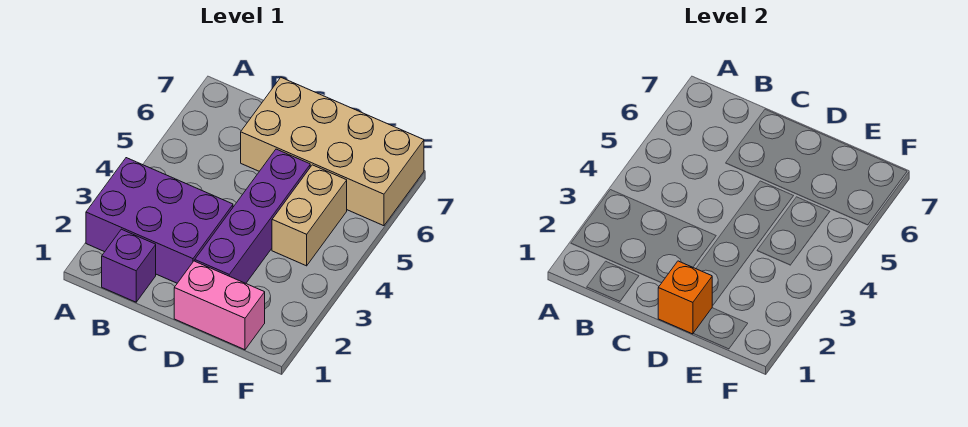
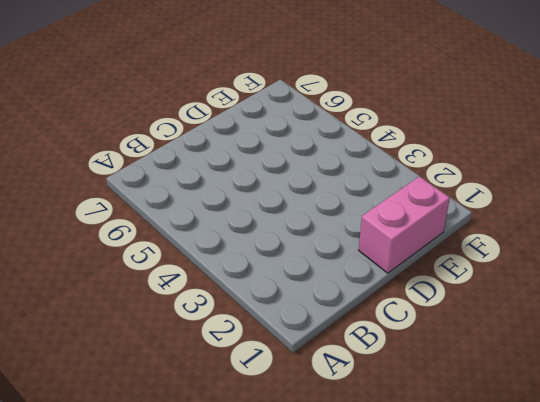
none -> purple brick A2:C3 level 1
none -> purple brick B1 level 1

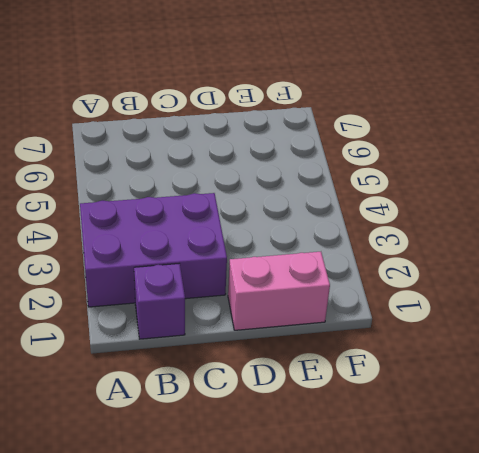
none -> tan brick C6:F7 level 1
none -> purple brick D2:D5 level 1

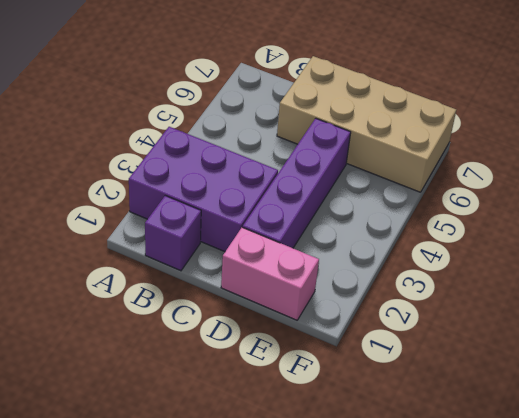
none -> tan brick E4:E5 level 1
none -> orange brick D1 level 2

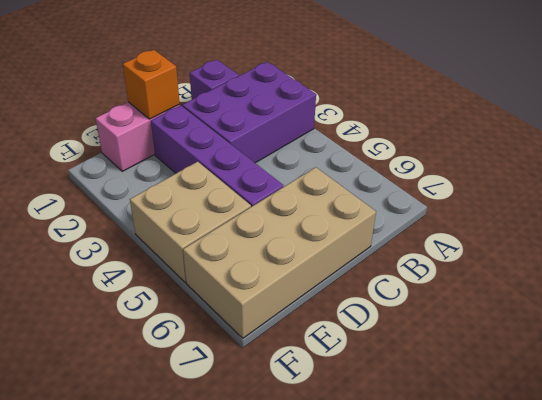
tan brick E4:F5 level 1 -> tan brick E4:E5 level 1

